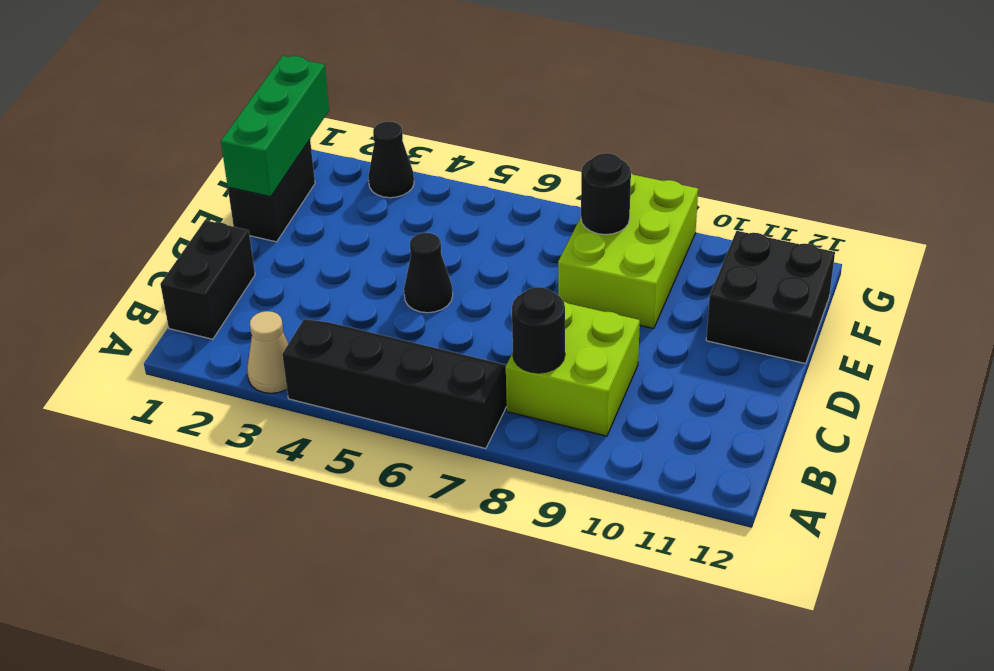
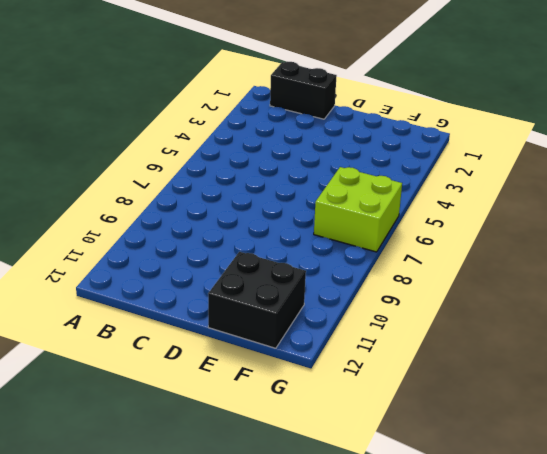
lime brick F6:G7 level 1 -> lime brick B8:C9 level 1
none -> tan cone A3 level 1
none -> black slope A4:B7 level 1 top A
none -> black cone D5 level 1

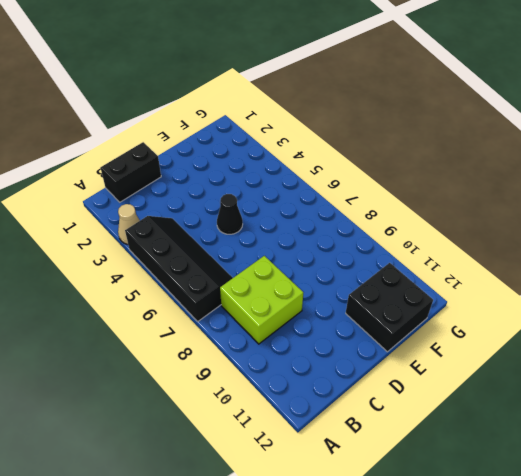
none -> black brick E1:F1 level 1
none -> lime brick E8:G9 level 1
none -> black cone G3 level 1

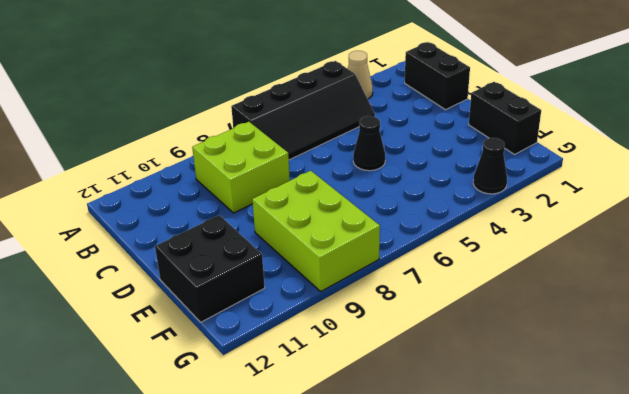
none -> black round brick B8 level 2
none -> green brick E1:G1 level 2
none -> black round brick F8 level 2

